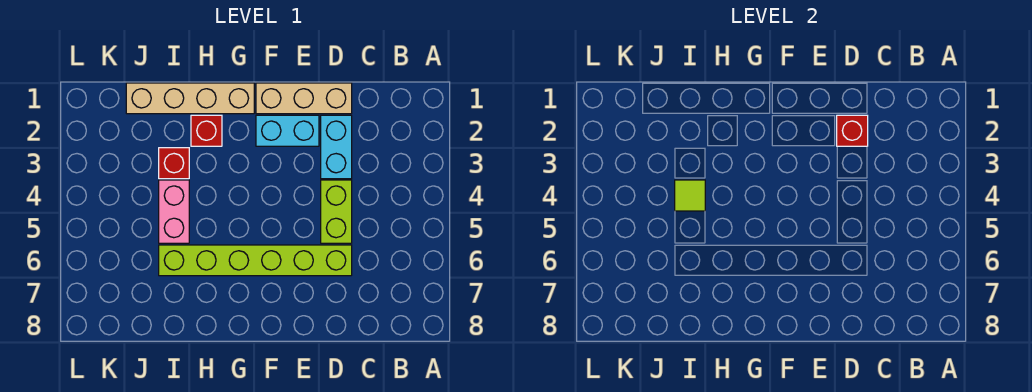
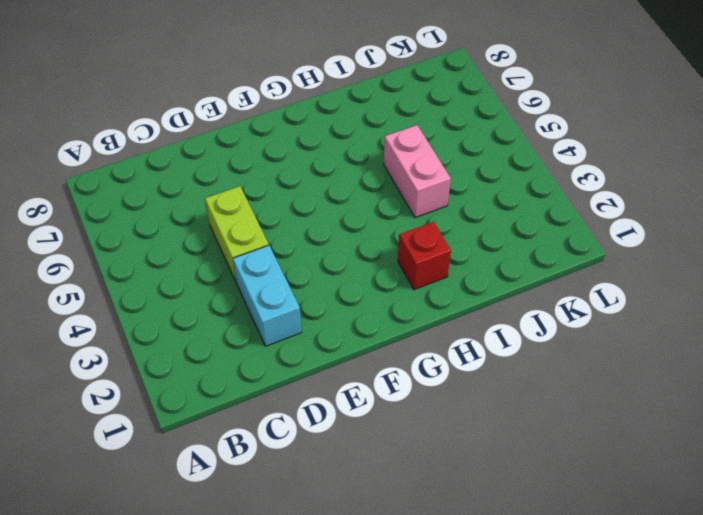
none -> tan brick D1:F1 level 1
none -> lime brick D6:I6 level 1

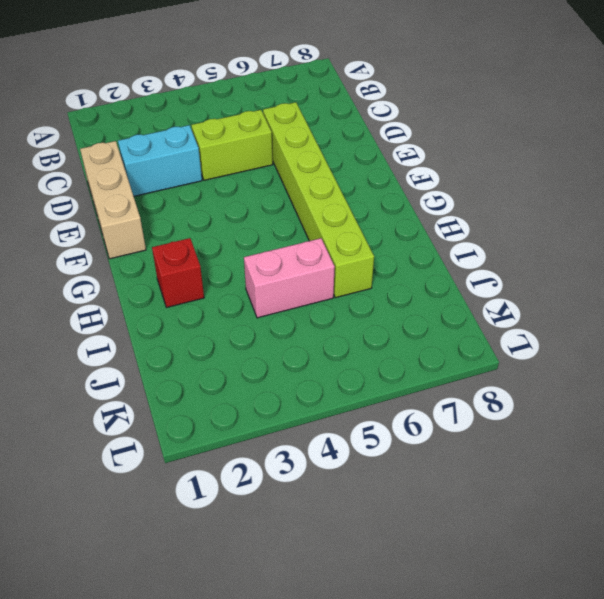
none -> cyan brick E2:F2 level 1
none -> tan brick G1:J1 level 1

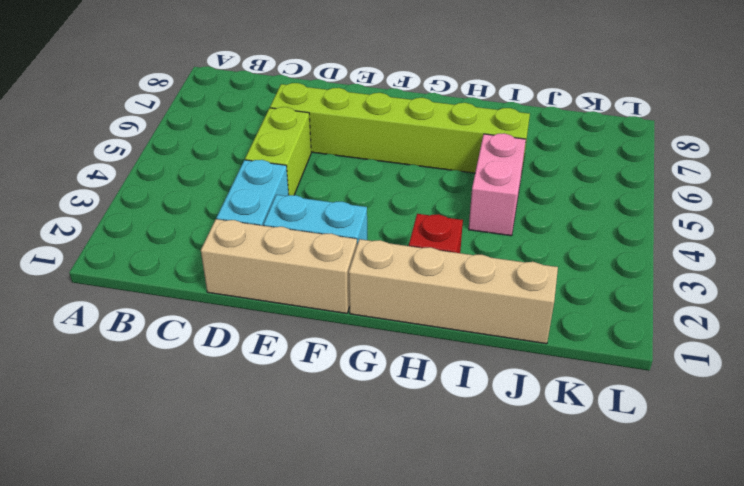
none -> red brick I3 level 1
none -> red brick D2 level 2

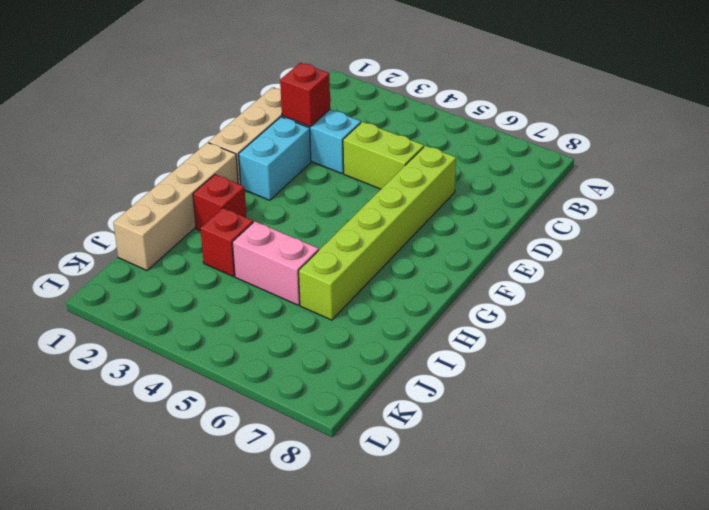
none -> lime tile I4 level 2

